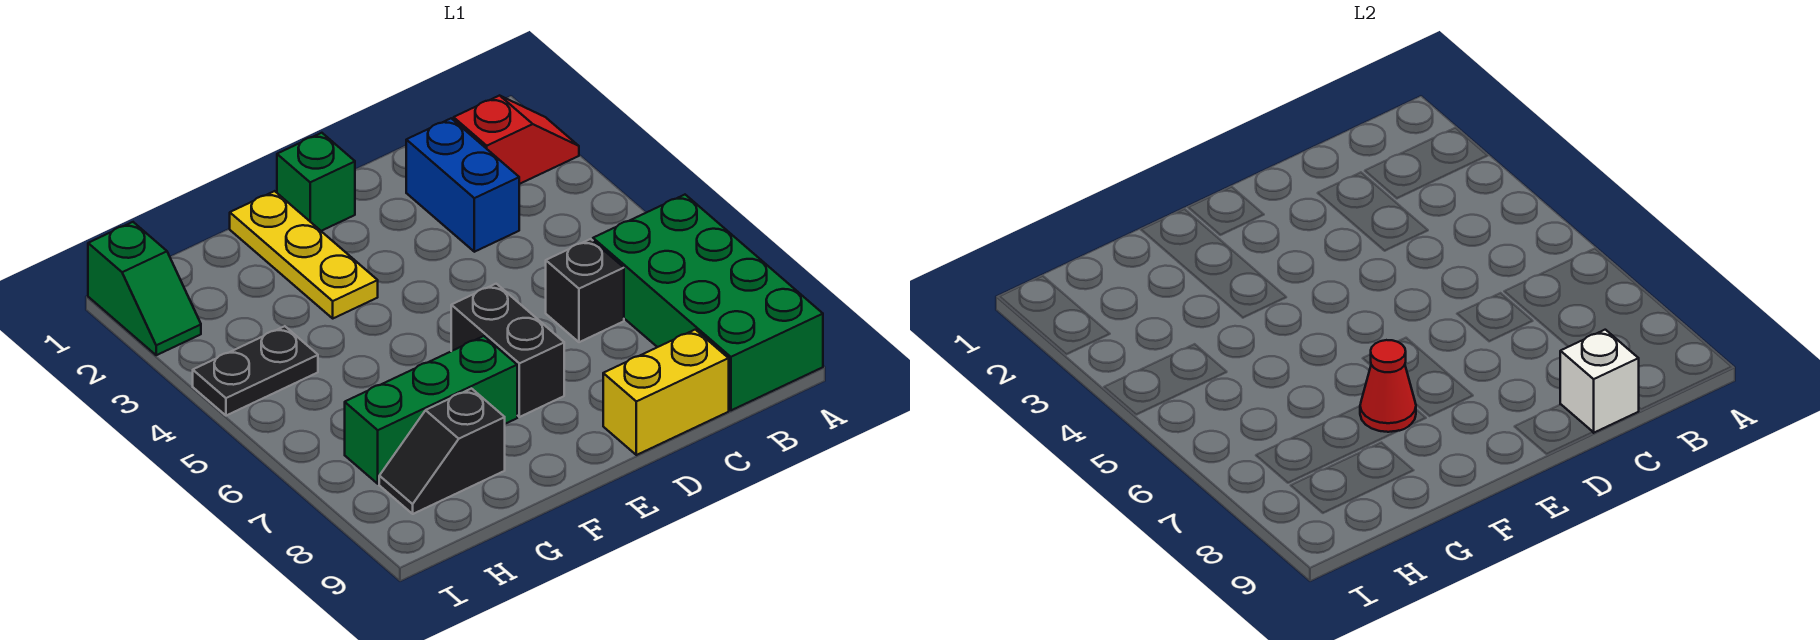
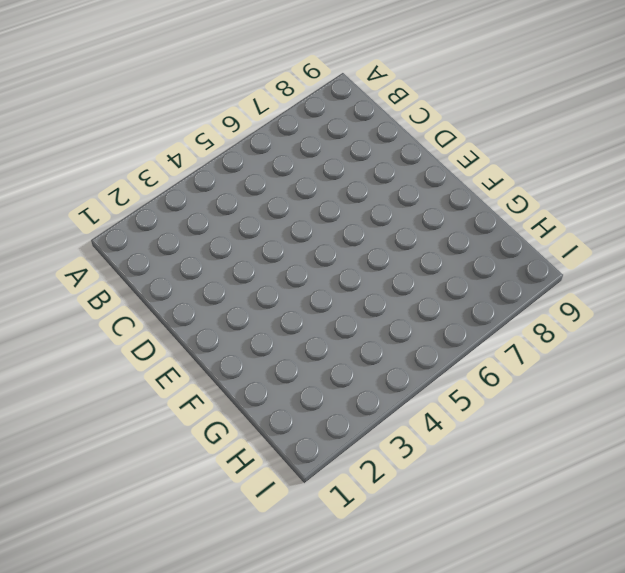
none -> red slope A2:B2 level 1 top B
none -> green brick A6:B9 level 1
none -> blue brick C2:C3 level 1

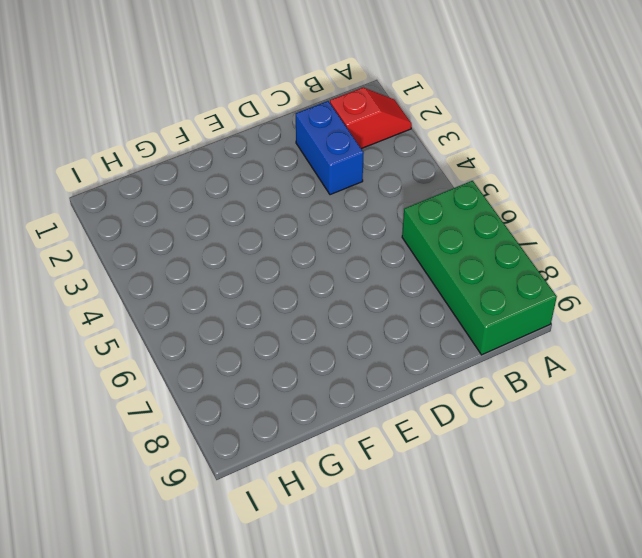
none -> black brick C6 level 1
none -> yellow brick C9:D9 level 1
none -> green brick E1 level 1

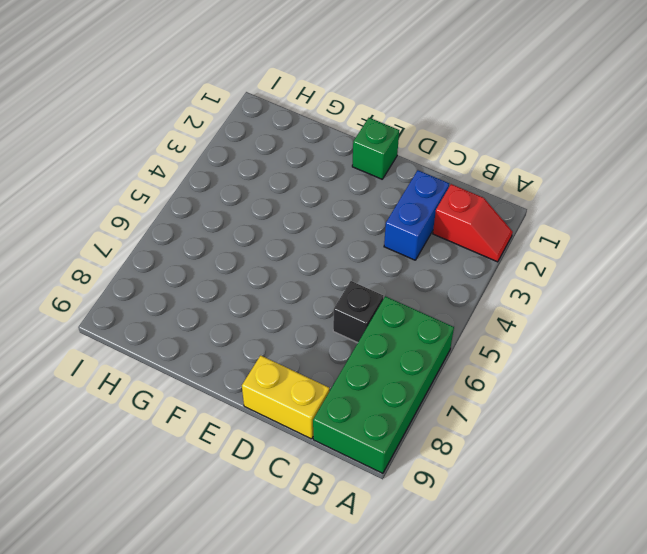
none -> black brick E6:E7 level 1
none -> yellow plate F1:F3 level 1
none -> green brick F7:H7 level 1

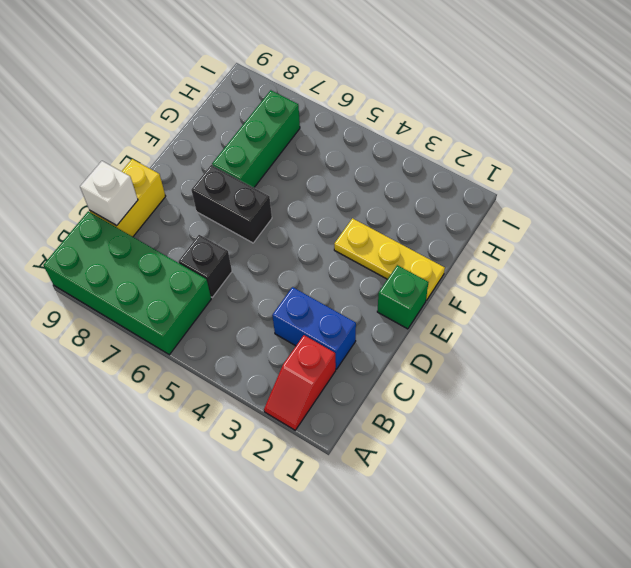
none -> black slope G8:H8 level 1 top G
none -> black plate H4:I4 level 1
none -> green slope I1:I2 level 1 top 1

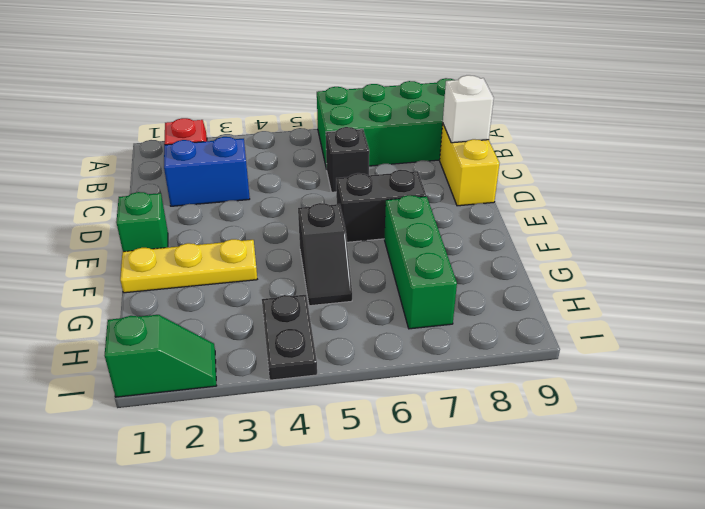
black slope F5:G5 level 1 top F -> black slope G8:H8 level 1 top G
none -> red cone F7 level 2

